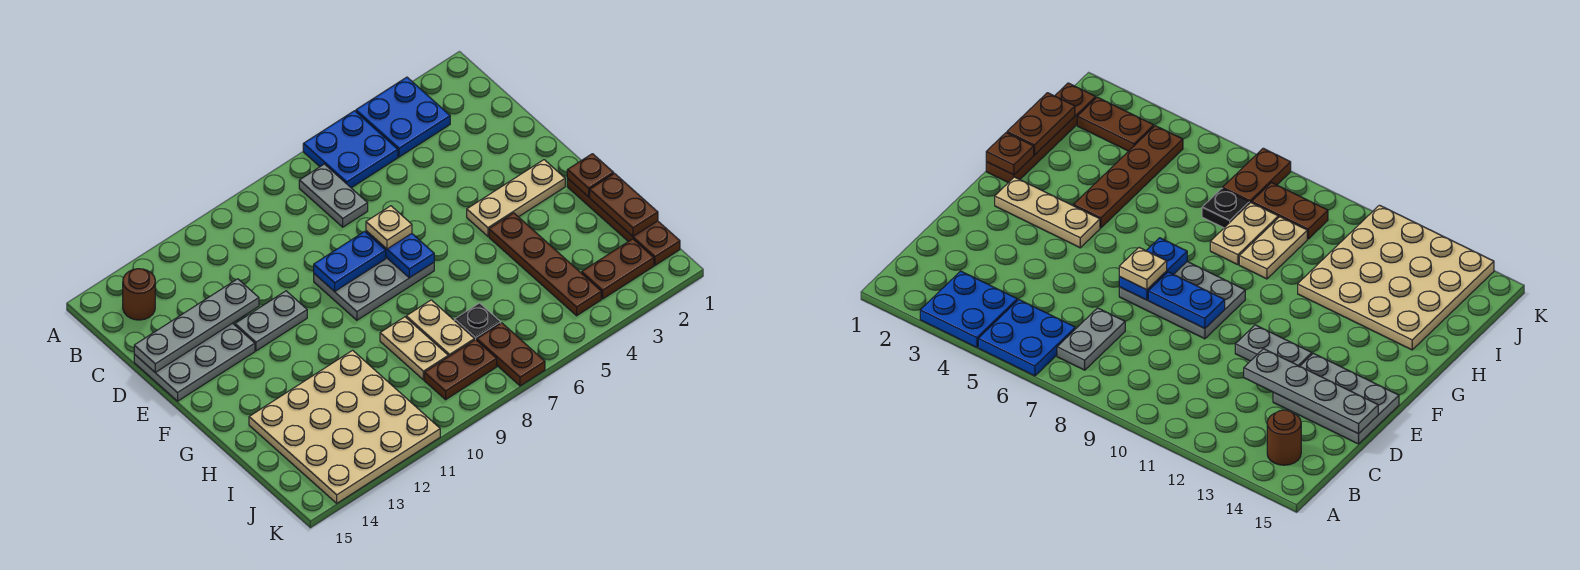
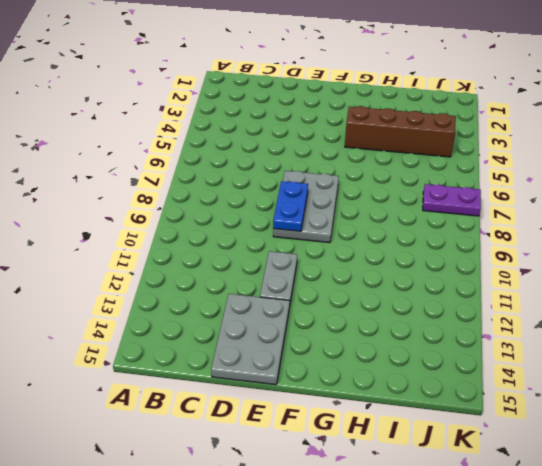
brown brick G4:J4 level 1 -> brown plate G4:J4 level 1
purple plate J7:K7 level 1 -> brown plate J7:K7 level 1
none -> blue plate A3:B4 level 1
none -> blue plate A5:B6 level 1
none -> grey plate B7:C7 level 1

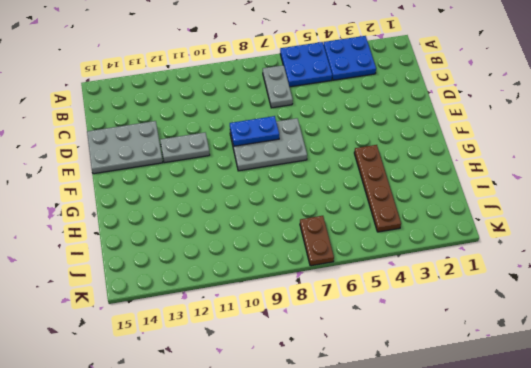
none -> brown round brick B14 level 1
none -> tan plate F2:F4 level 1
none -> brown plate G1:J1 level 1

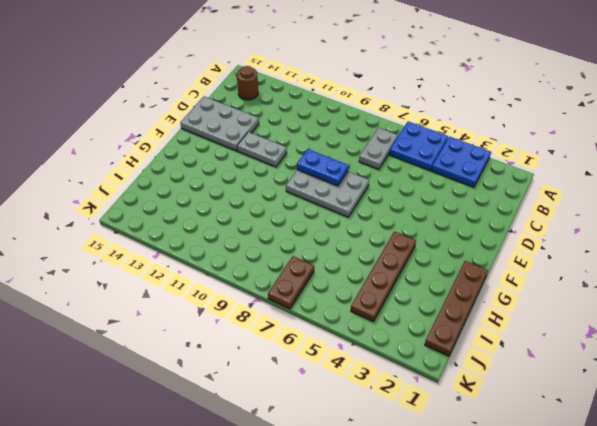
none -> tan plate F2:F4 level 1
none -> tan plate H8:I8 level 1
none -> tan plate H9:I9 level 1

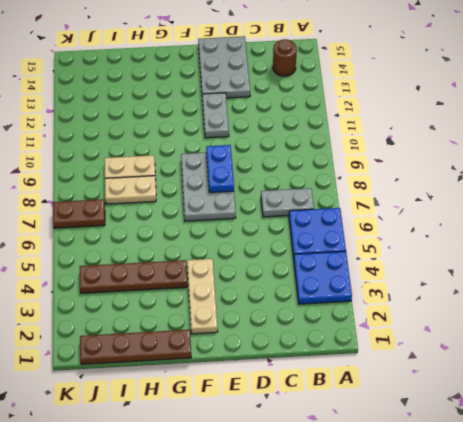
none -> tan plate H11:K14 level 1
none -> black plate I7 level 1
none -> brown plate J2:J3 level 1

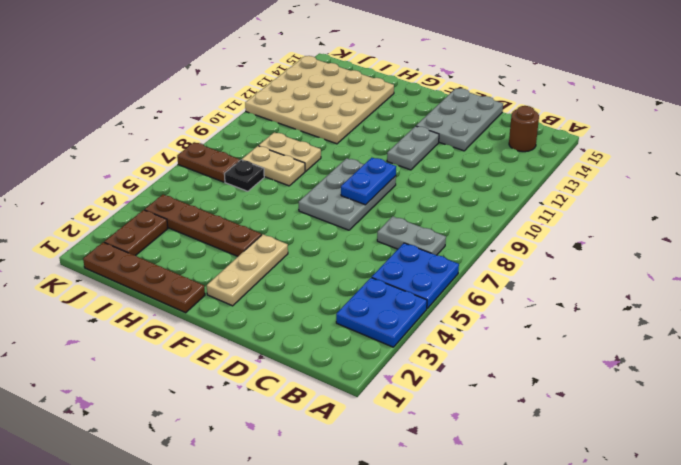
none -> brown plate J8:J9 level 1
none -> grey plate D12:D15 level 2
none -> blue plate E7:F7 level 2

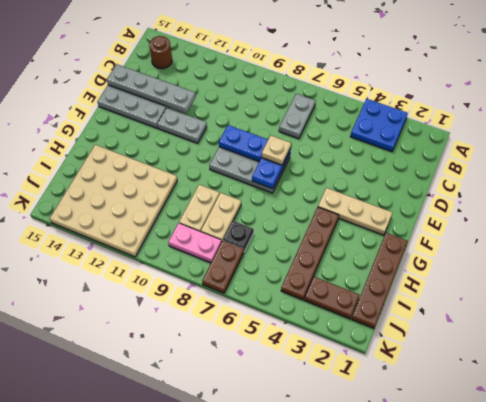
pink plate J8:J9 level 1 -> brown plate J8:J9 level 1
none -> blue plate A5:B6 level 1
none -> brown plate G1 level 2
none -> brown plate H1:I1 level 2

